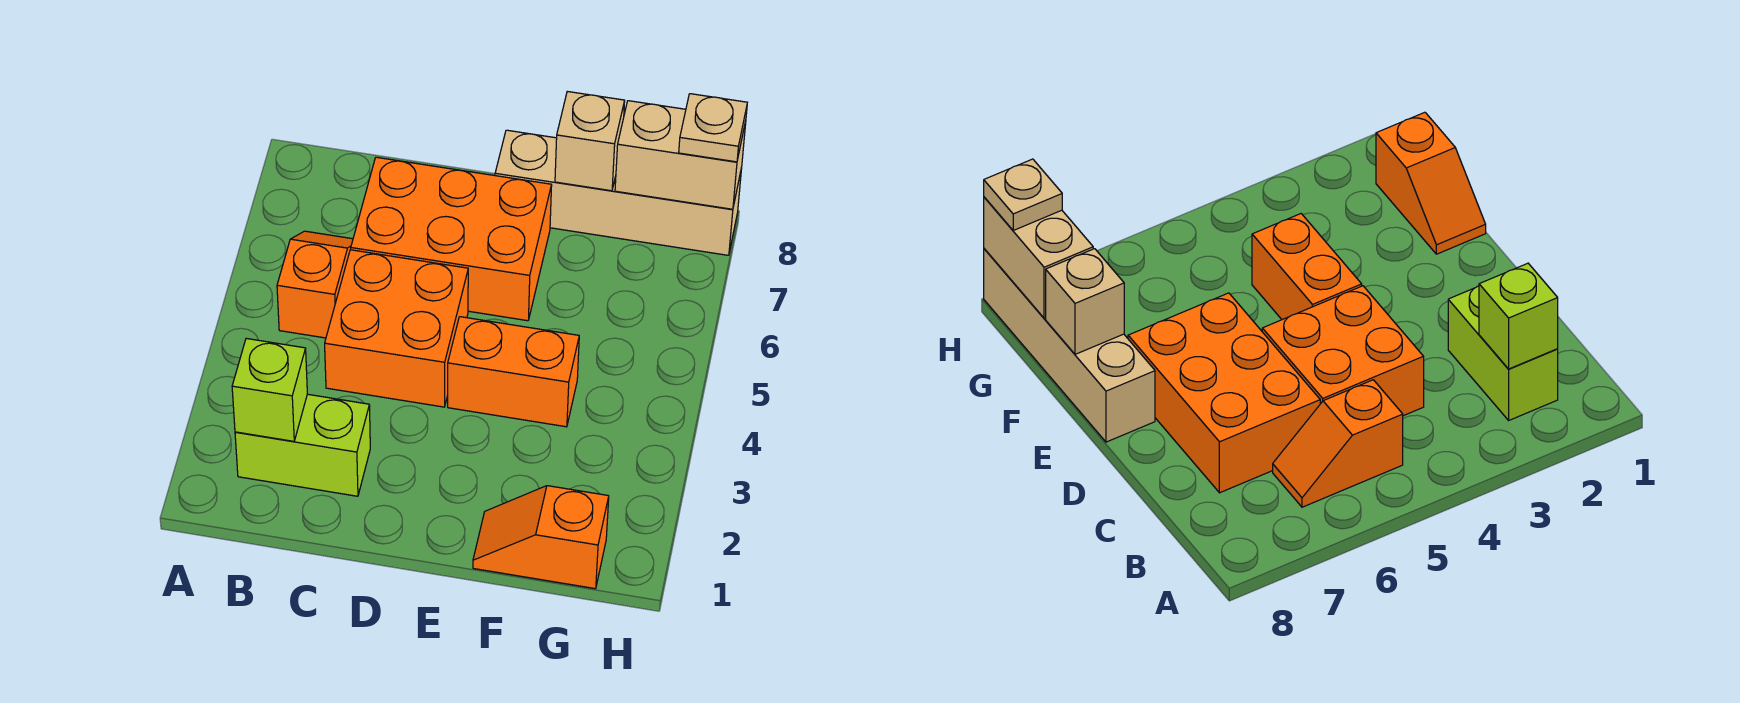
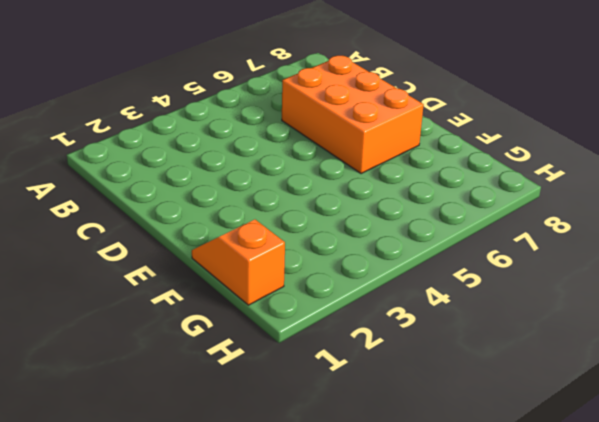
none -> lime brick B2:C2 level 1
none -> orange slope B5:B6 level 1 top 5

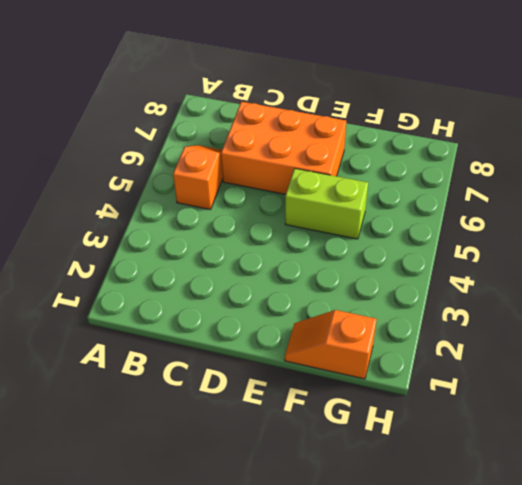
lime brick E5:F5 level 1 -> lime brick B2:C2 level 1
none -> orange brick C4:D5 level 1
none -> orange brick E4:F4 level 1

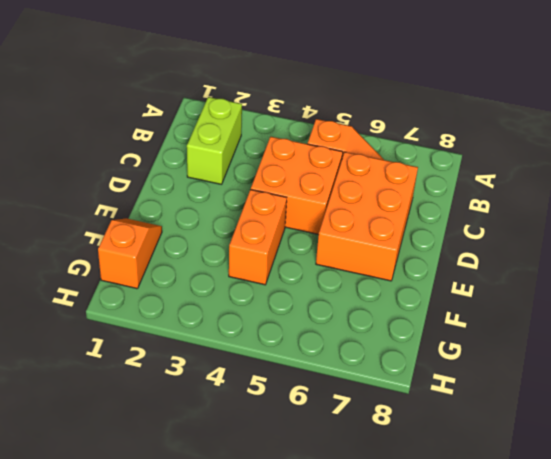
none -> tan brick E8:H8 level 1
none -> lime brick B2 level 2

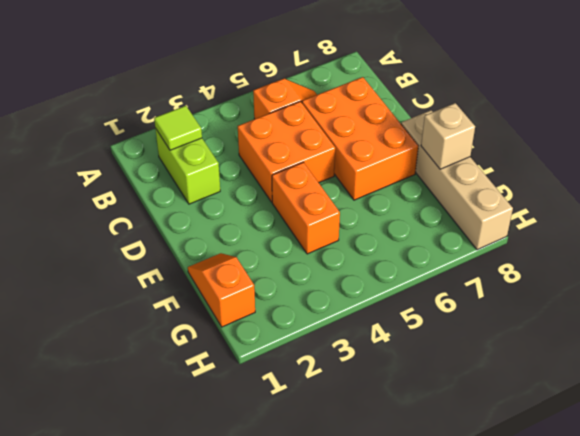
lime tile B2 level 2 -> lime brick B2 level 2
none -> tan brick G8:H8 level 2
none -> tan plate H8 level 3

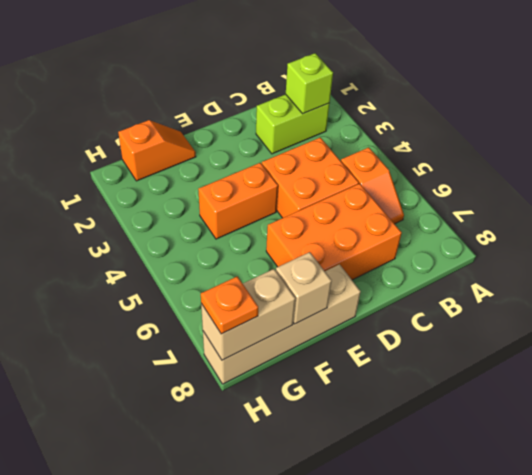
orange plate H8 level 3 -> tan plate H8 level 3

